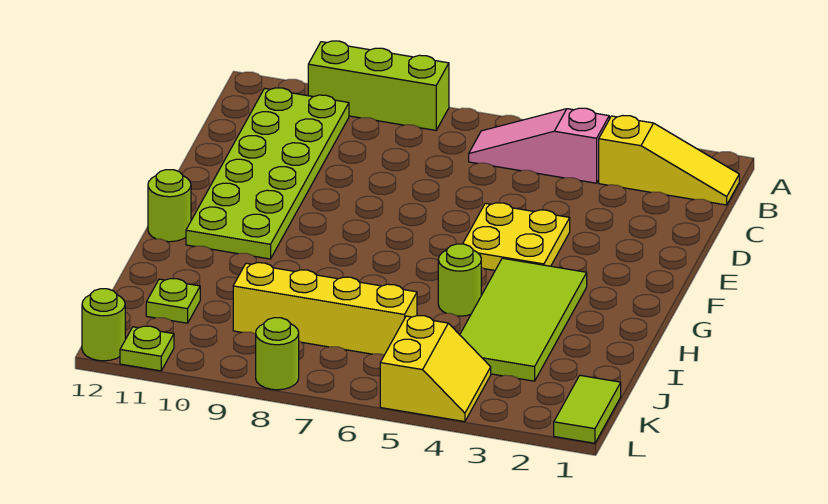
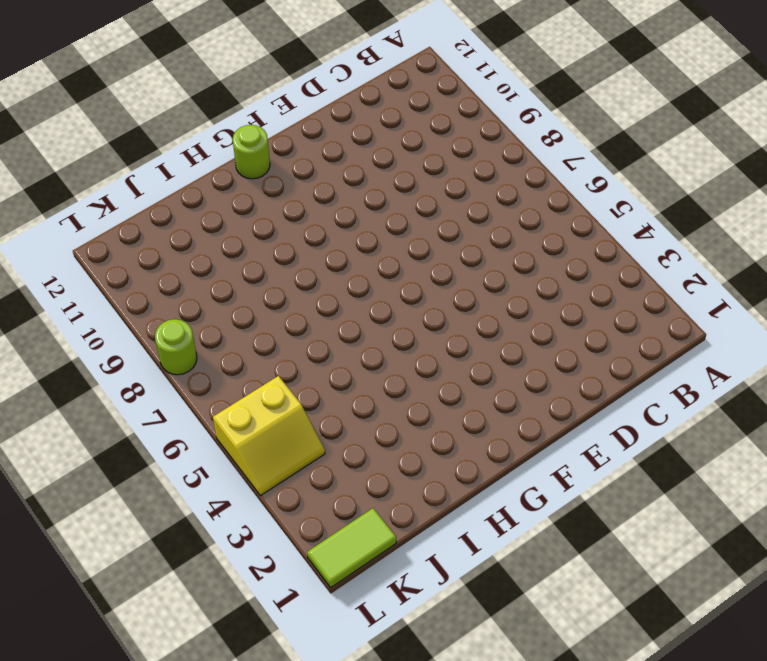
none -> lime brick A8:A10 level 1
none -> yellow slope B1:B3 level 1 top 3
none -> pink slope B4:B6 level 1 top 4

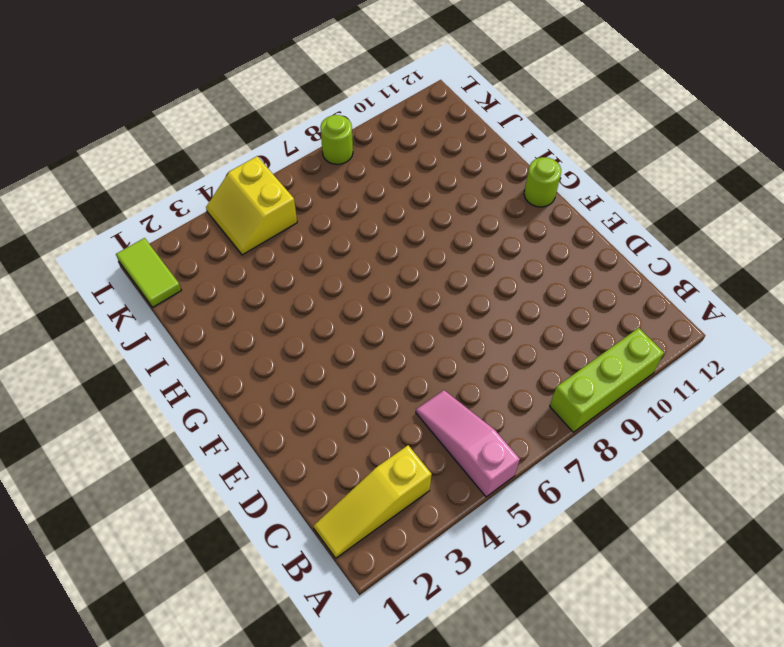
pink slope A5:C5 level 1 top A -> pink slope B4:B6 level 1 top 4
none -> lime plate B10:G11 level 1
none -> yellow plate E4:F5 level 1
none -> lime tile G3:J4 level 1

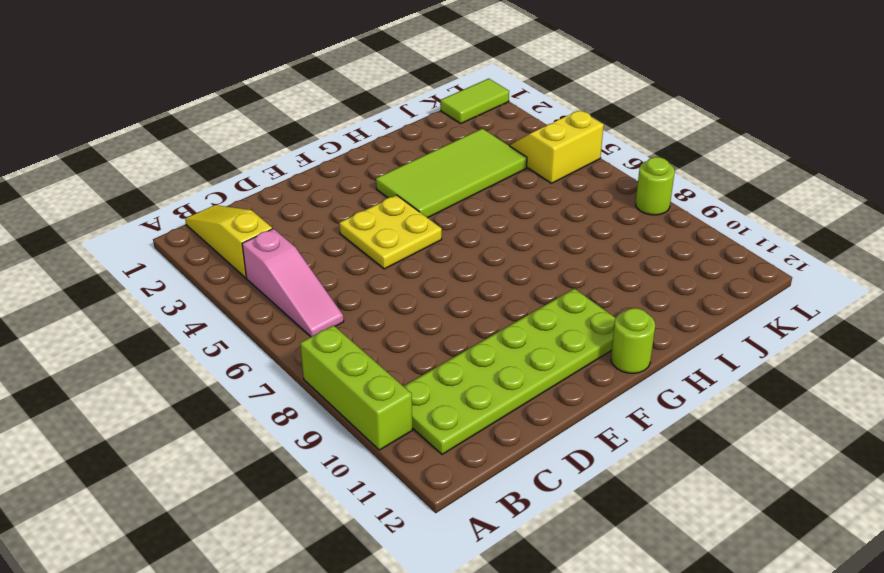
none -> lime round brick H5 level 1
none -> yellow brick J6:J9 level 1
none -> lime plate J11 level 1

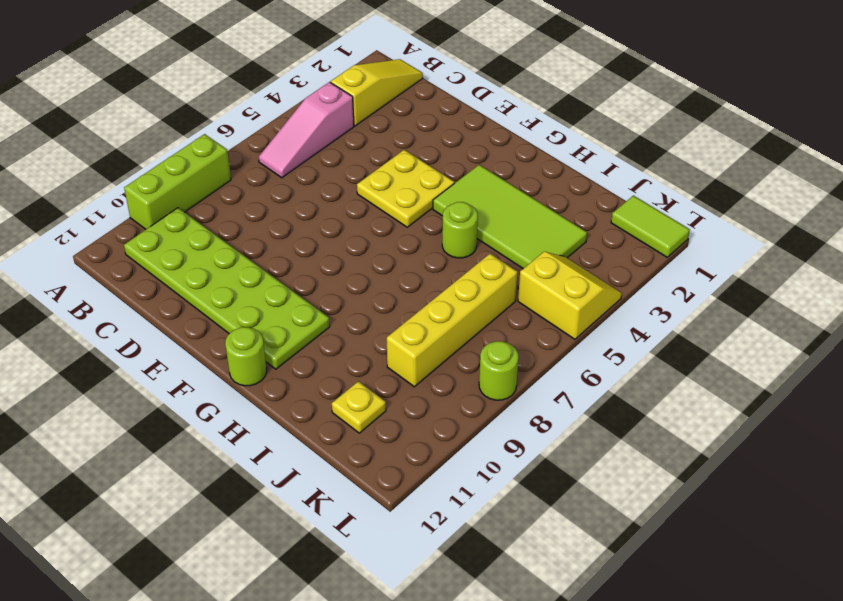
yellow plate J11 level 1 -> lime plate J11 level 1
none -> lime plate L11 level 1
none -> lime round brick L12 level 1

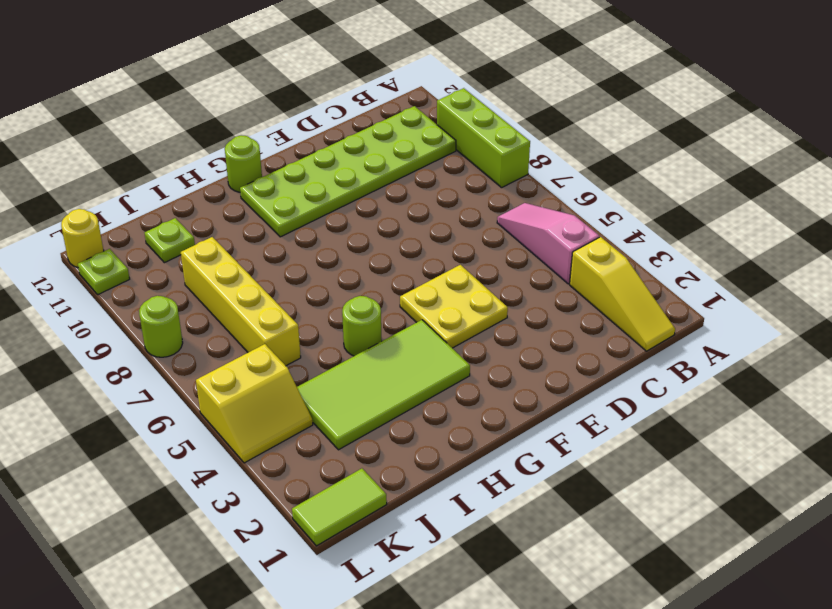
yellow round brick L12 level 1 -> lime round brick L12 level 1

